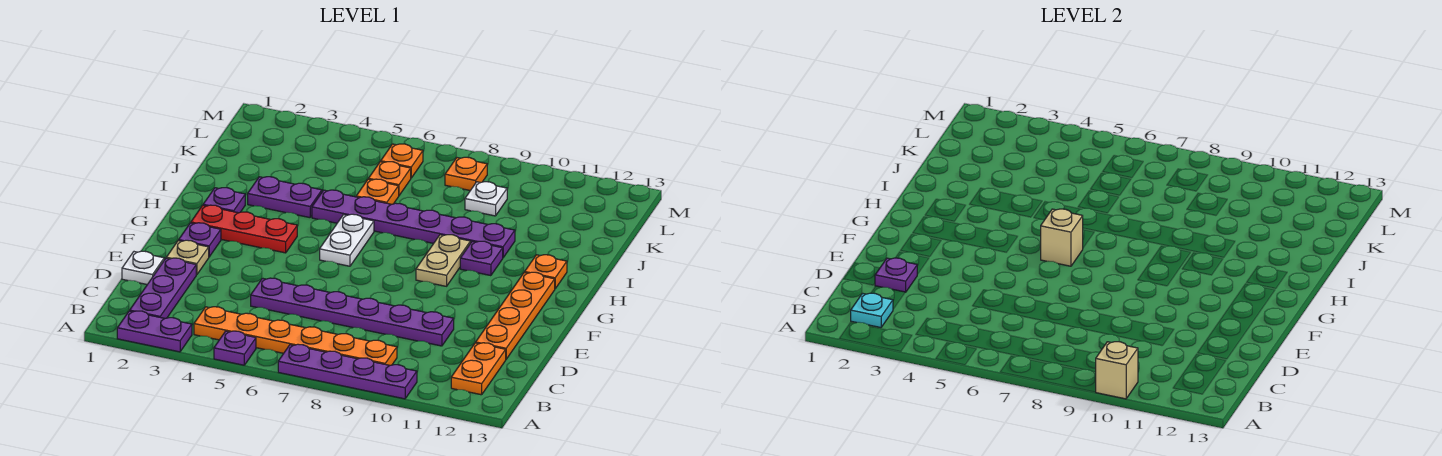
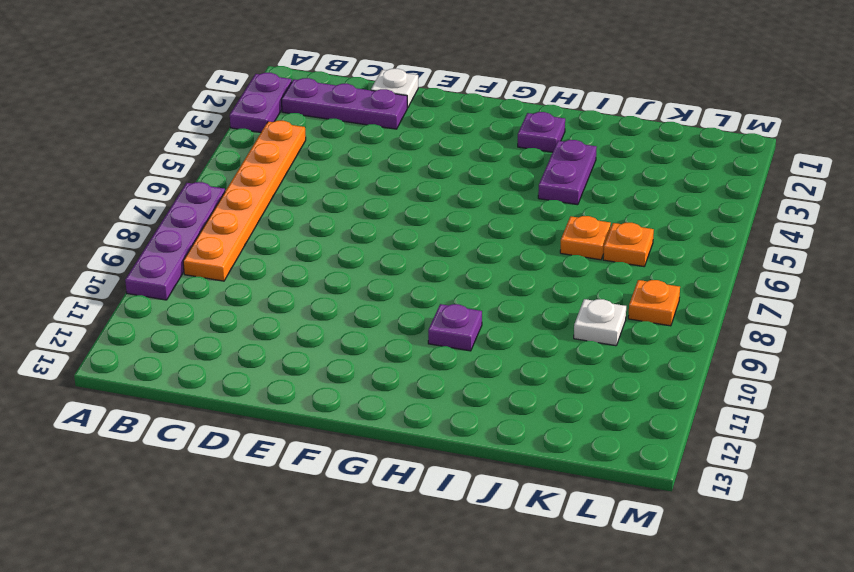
none -> purple plate A5 level 1
none -> orange plate B12:C12 level 1
none -> purple plate D5:D10 level 1

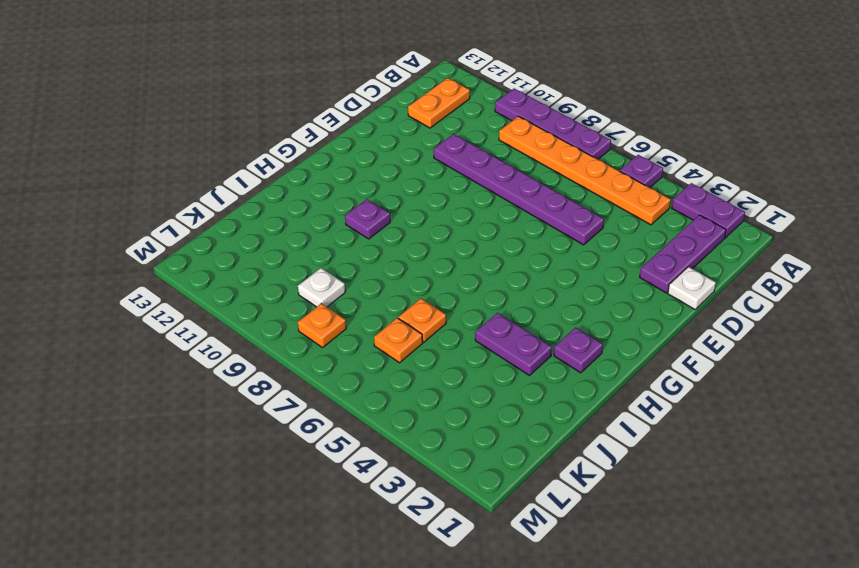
none -> orange plate D12:G12 level 1
none -> tan plate E2 level 1
none -> purple plate F2 level 1

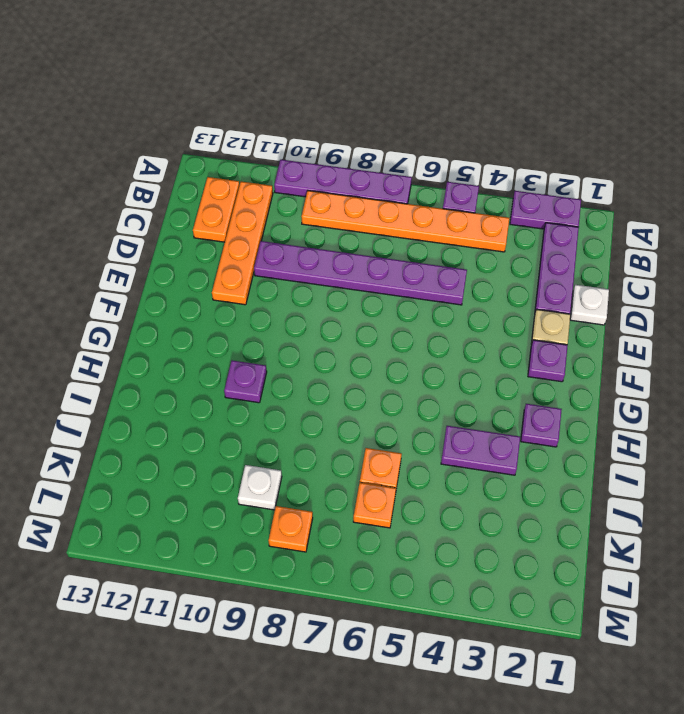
orange plate B11:E11 level 1 -> orange plate D12:G12 level 1
none -> red plate G2:G4 level 1
none -> white plate G6:H6 level 1
none -> tan plate G9:H9 level 1

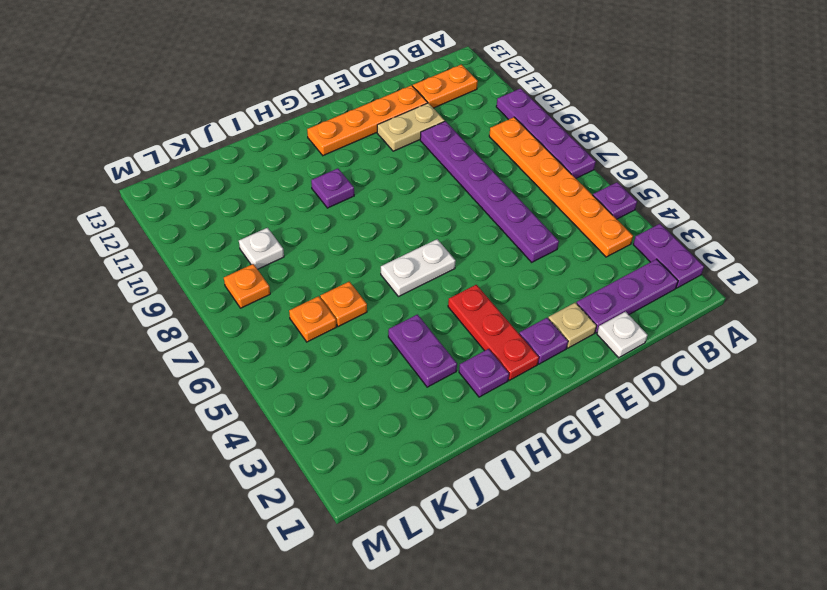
tan plate D11:E11 level 1 -> tan plate G9:H9 level 1
none -> orange plate H12 level 1
none -> purple plate I5:I10 level 1
none -> orange plate L6 level 1

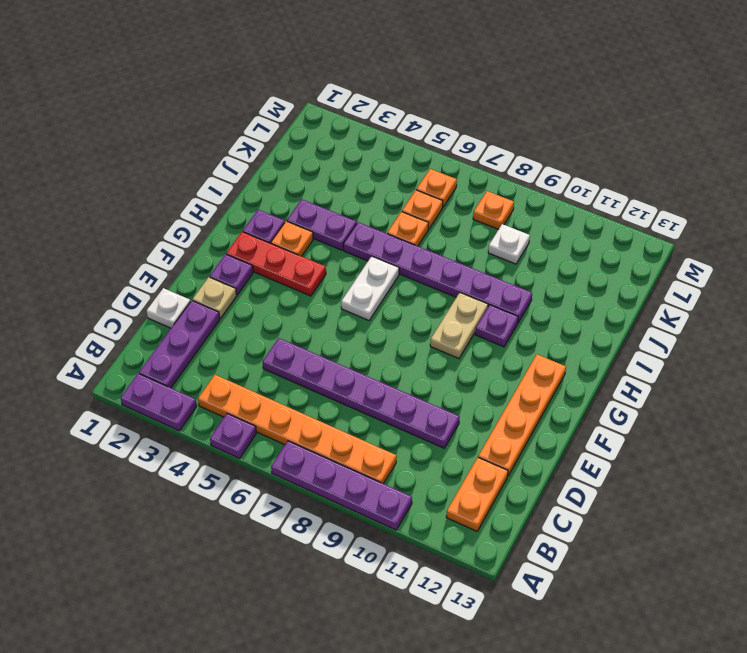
orange plate H3 level 1 -> orange plate H12 level 1
none -> tan brick A10 level 2
none -> cyan plate B2 level 2
none -> purple plate D2 level 2

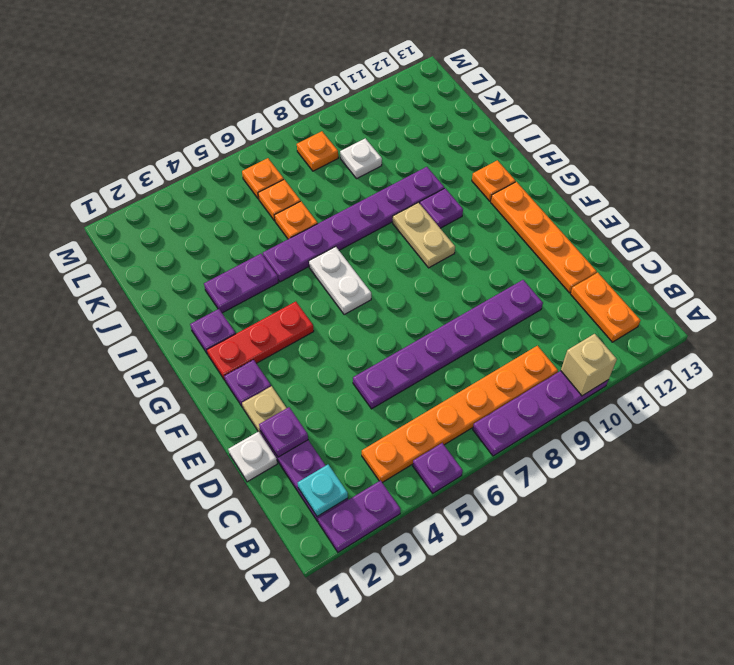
none -> tan brick G6 level 2

